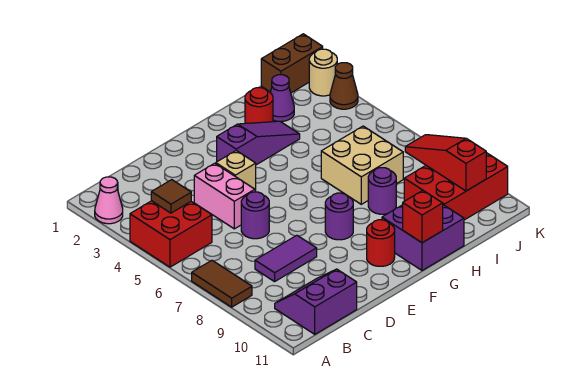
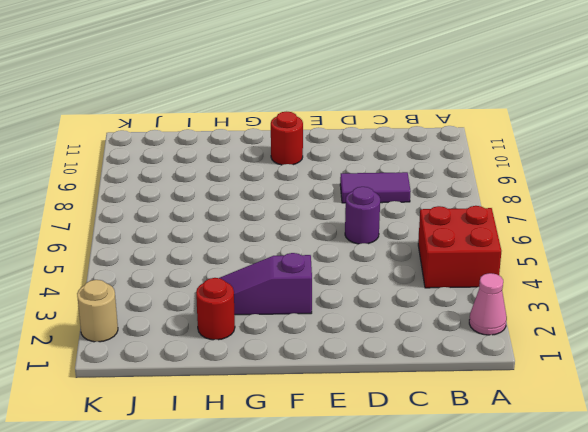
none -> brown tile A7:A8 level 1
none -> purple slope B10:C11 level 1 top 11
none -> pink brick D4:D5 level 1

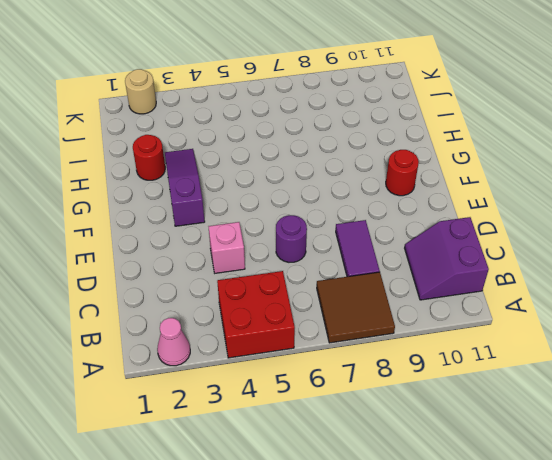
brown tile A7:B8 level 1 -> brown tile A7:A8 level 1
pink brick D4 level 1 -> pink brick D4:D5 level 1
none -> tan brick E4 level 1
none -> purple round brick F8 level 1
none -> purple brick G10:H11 level 1

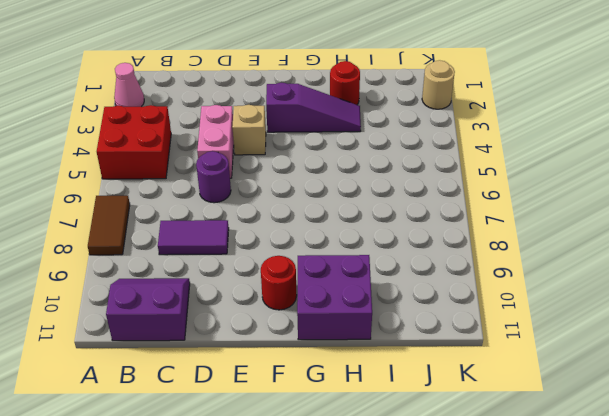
none -> purple round brick F8 level 1
none -> tan brick H6:I7 level 1
none -> purple round brick H8 level 1

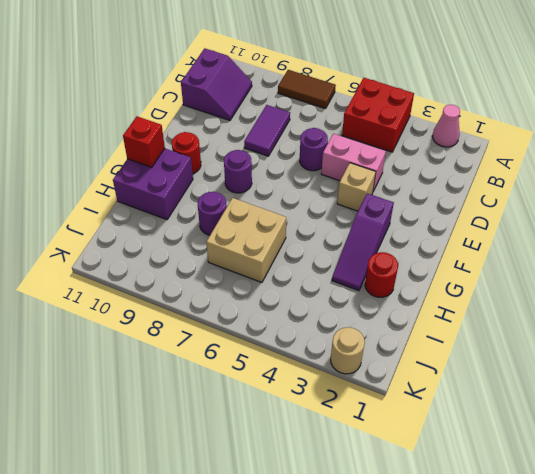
none -> purple cone I2 level 1
none -> red brick I9:K10 level 1
none -> brown brick J1:K1 level 1

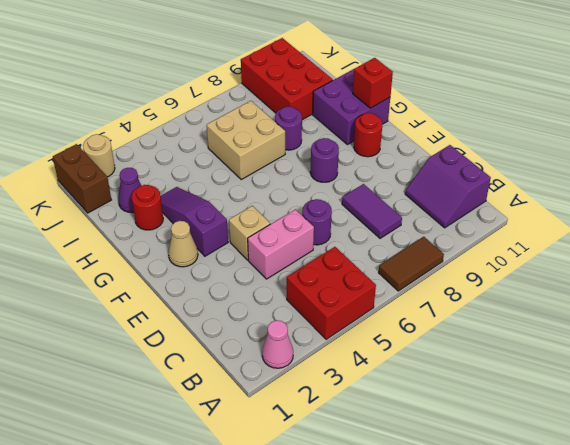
tan cone F2 level 1 -> none
none -> brown cone K3 level 1
none -> brown tile B4 level 2
none -> red slope J8:J10 level 2 top 10

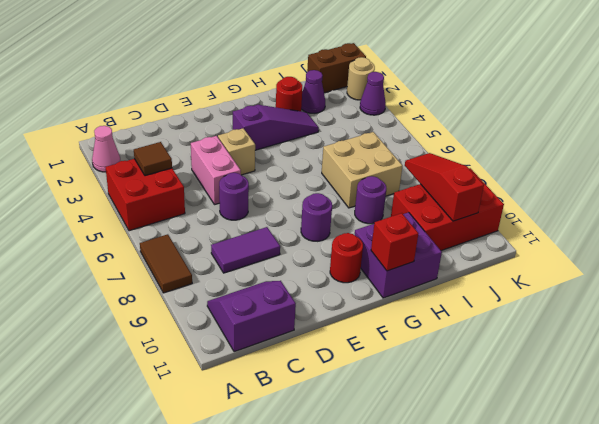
purple cone K3 level 1 -> brown cone K3 level 1

